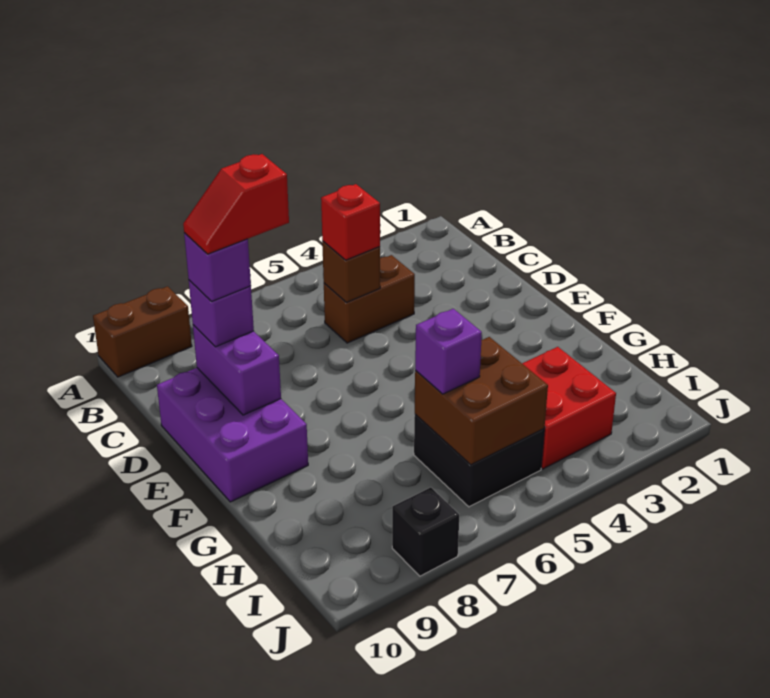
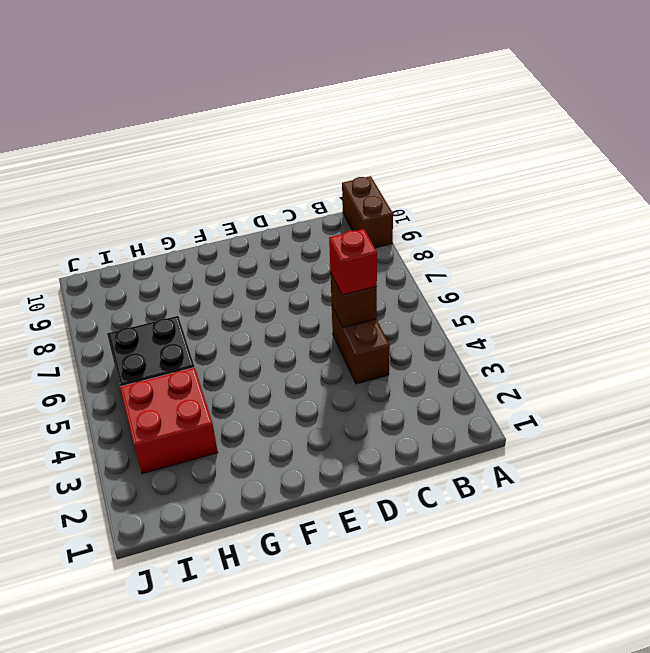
none -> purple brick D9:F10 level 1
none -> black brick J8 level 1
none -> purple brick D9:E9 level 2

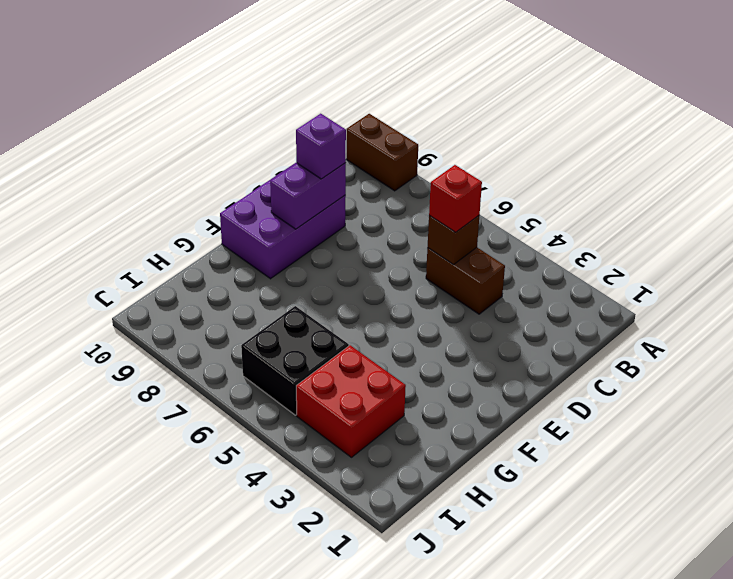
none -> black brick J8 level 1
none -> brown brick H5:I6 level 2
none -> purple brick H6 level 3

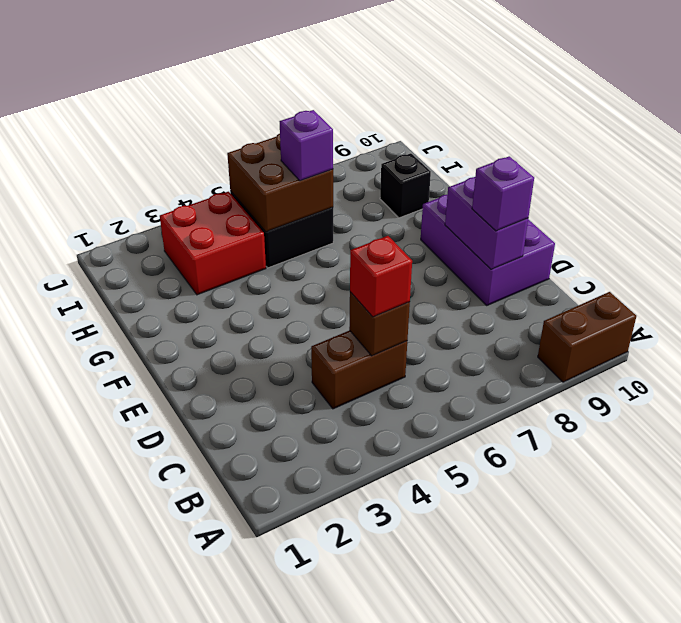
black brick H9 level 1 -> black brick J8 level 1
none -> purple brick D9 level 4
none -> red slope D8:D9 level 5 top 8

